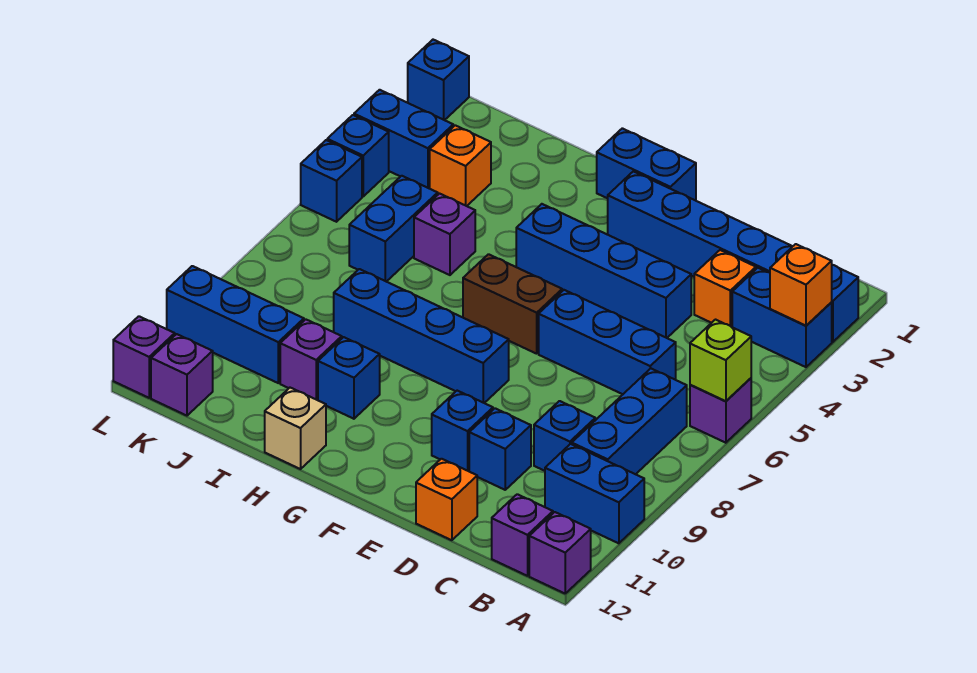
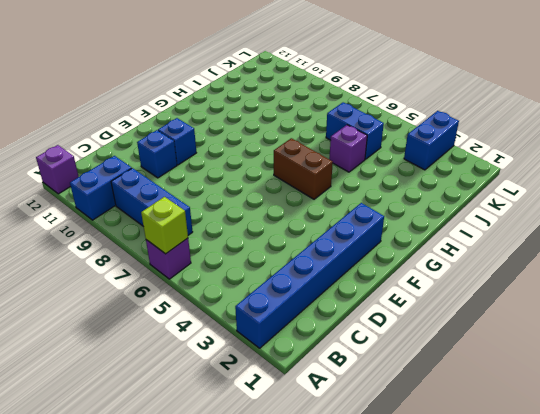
brown brick G5:G6 level 1 -> brown brick F6:G6 level 1
none -> blue brick A3:B3 level 1
none -> purple brick B12 level 1
none -> orange brick C3 level 1
none -> blue brick C6:E6 level 1

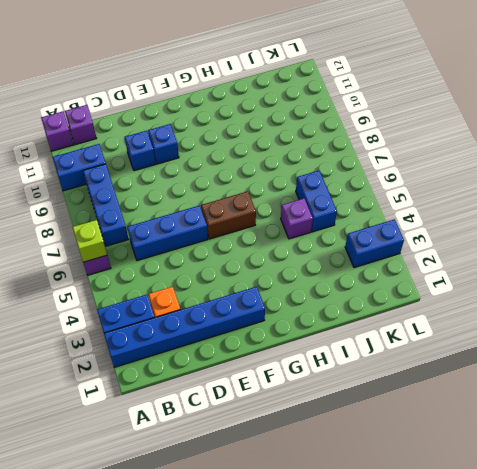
none -> blue brick C9 level 1
none -> blue brick D4:G4 level 1
none -> orange brick D12 level 1
none -> blue brick F1:G1 level 1

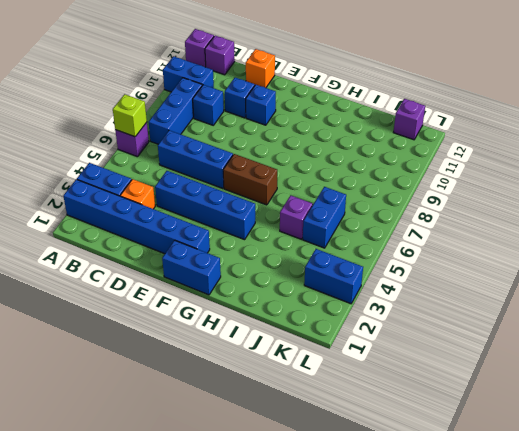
none -> blue brick F8:I8 level 1
none -> blue brick H10 level 1
none -> tan brick H12 level 1
none -> purple brick I10 level 1

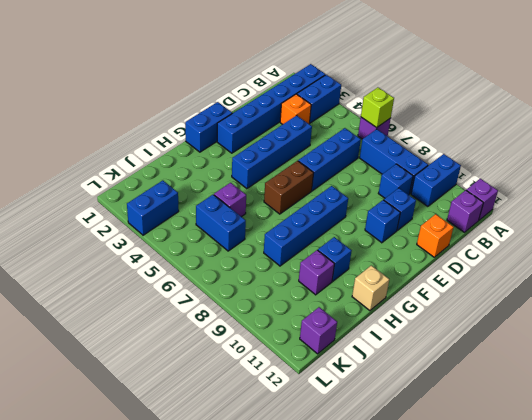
none -> orange brick J3 level 1
none -> blue brick J10:L10 level 1
none -> blue brick L1 level 1
none -> blue brick L4 level 1

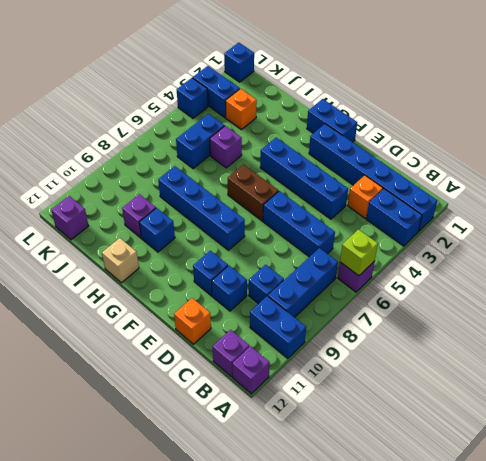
none -> blue brick J10:L10 level 1
none -> blue brick L5 level 1
none -> purple brick L12 level 1
none -> orange brick A3 level 2

